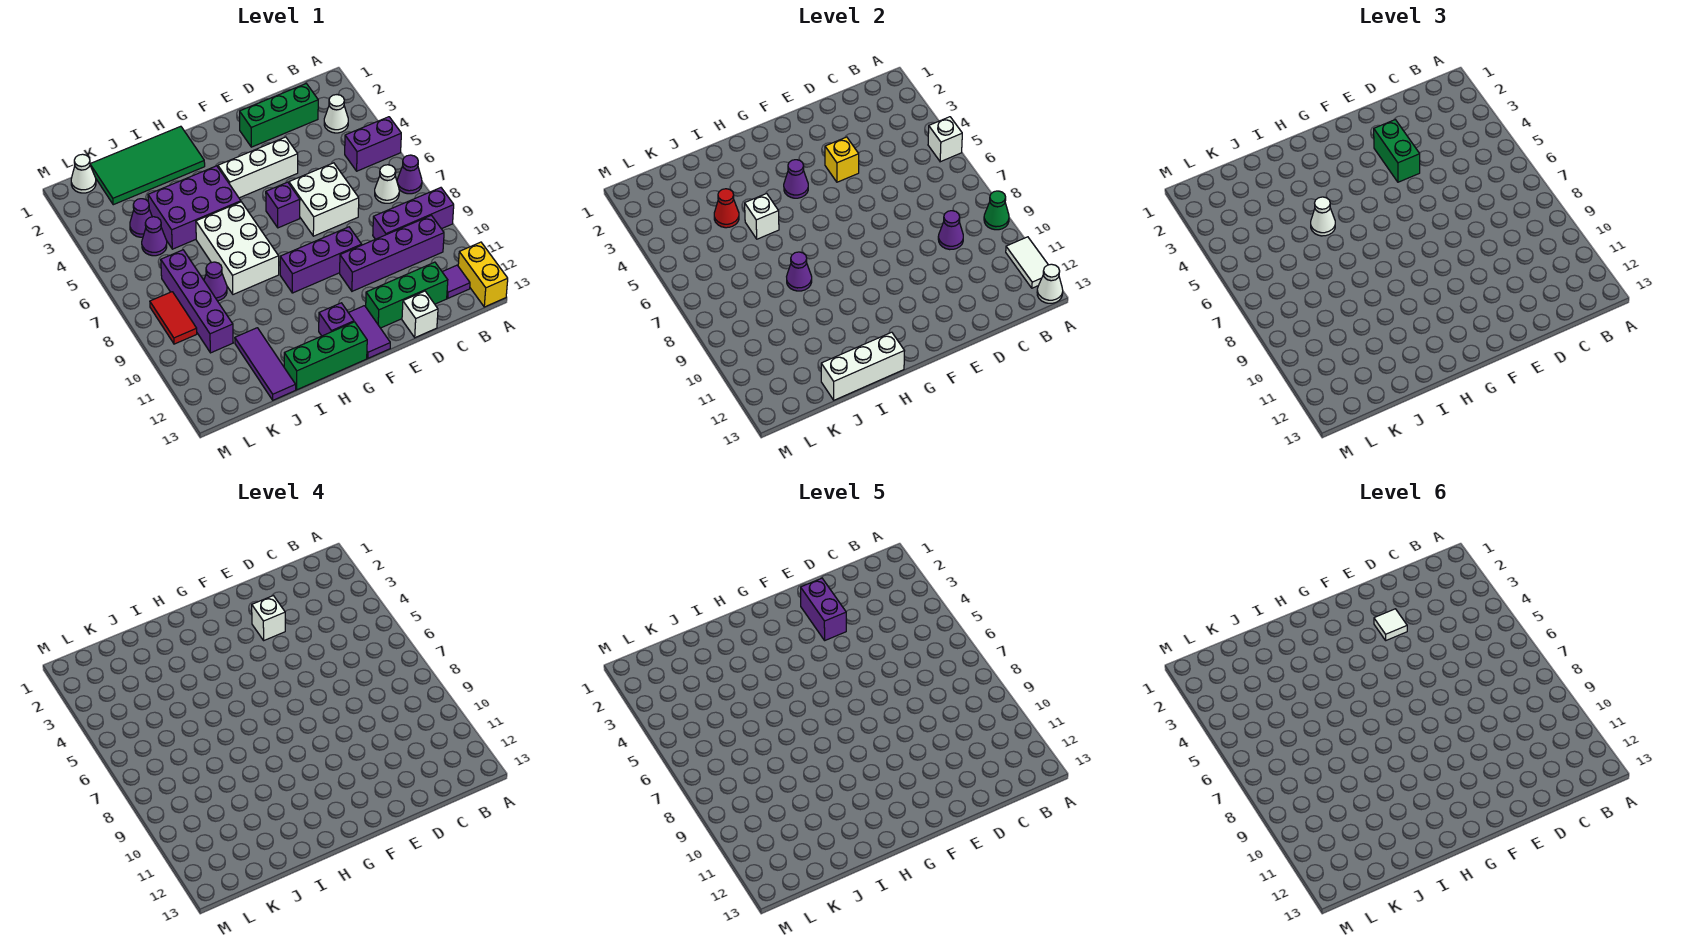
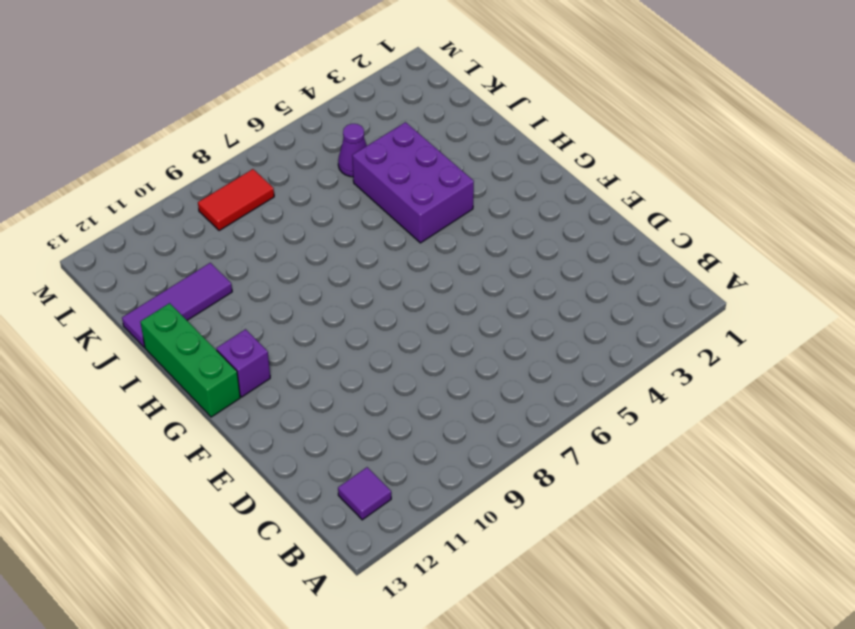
none -> purple brick A5:B5 level 1
none -> purple cone A7 level 1
none -> purple brick A9:C9 level 1
none -> yellow brick A12:A13 level 1

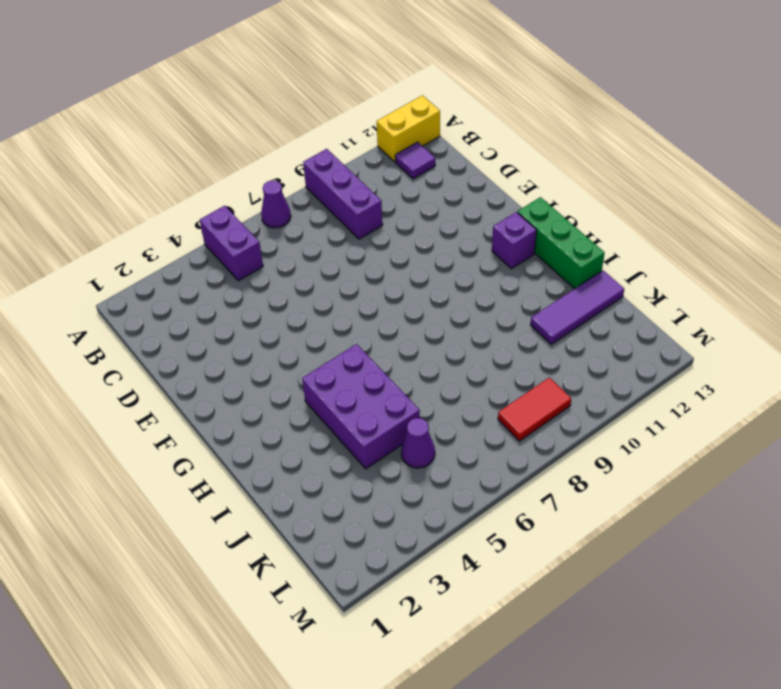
none -> white cone B3 level 1
none -> white cone B7 level 1
none -> purple brick B10:E10 level 1
none -> green brick C2:E2 level 1

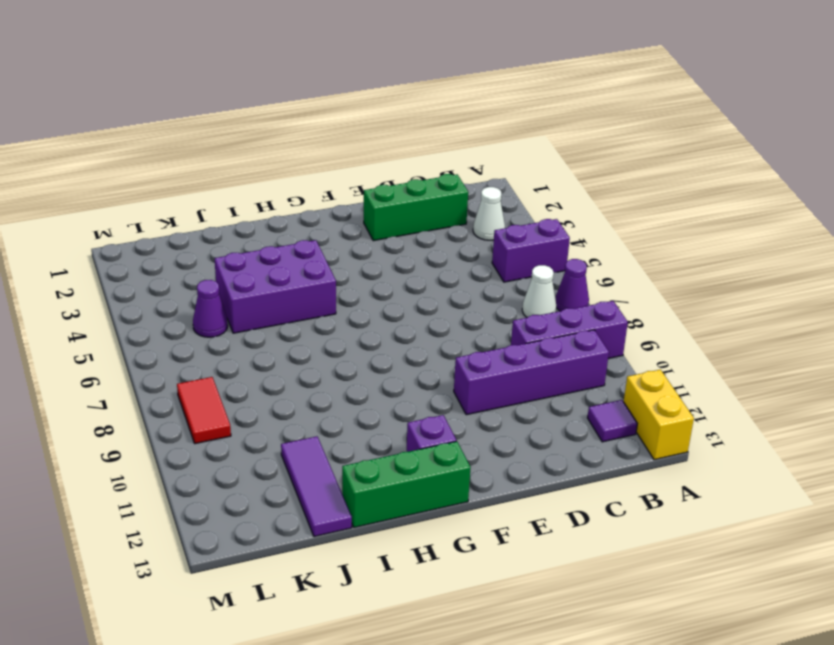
none -> green brick C12:E12 level 1
none -> white brick D6:E7 level 1
none -> white brick D13 level 1
none -> white brick E4:G4 level 1

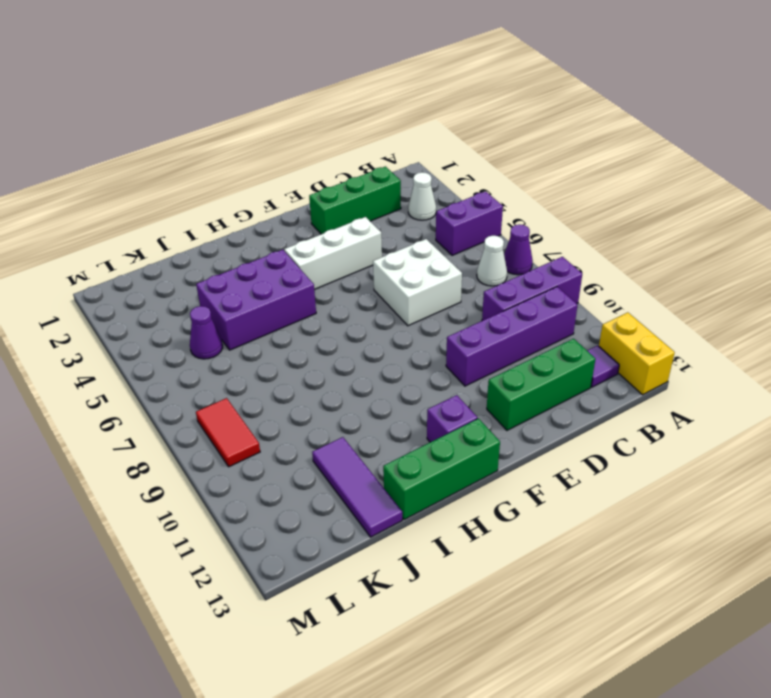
none -> white brick D13 level 1
none -> purple brick E9:G9 level 1
none -> purple brick F6 level 1
none -> purple tile F12:F13 level 1

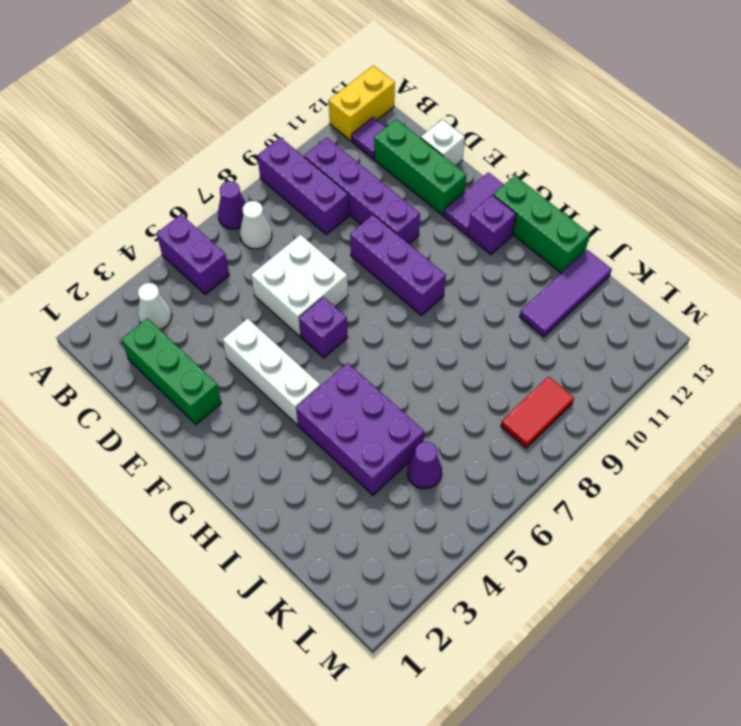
none -> green tile H1:K2 level 1
none -> white brick H6:I8 level 1
none -> purple cone J8 level 1
none -> purple cone K4 level 1

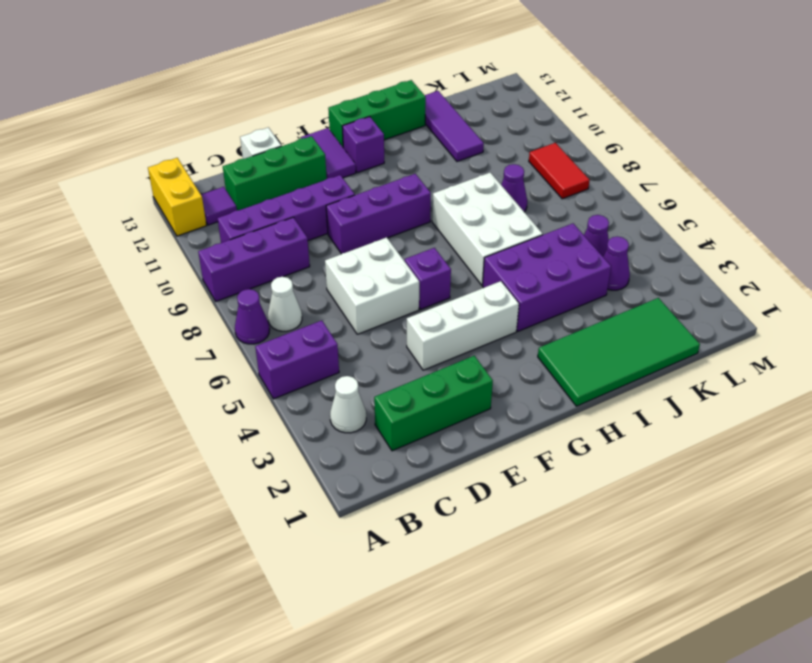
none -> purple brick K7:K10 level 1
none -> white cone L1 level 1
none -> white brick A5 level 2
none -> green cone A9 level 2

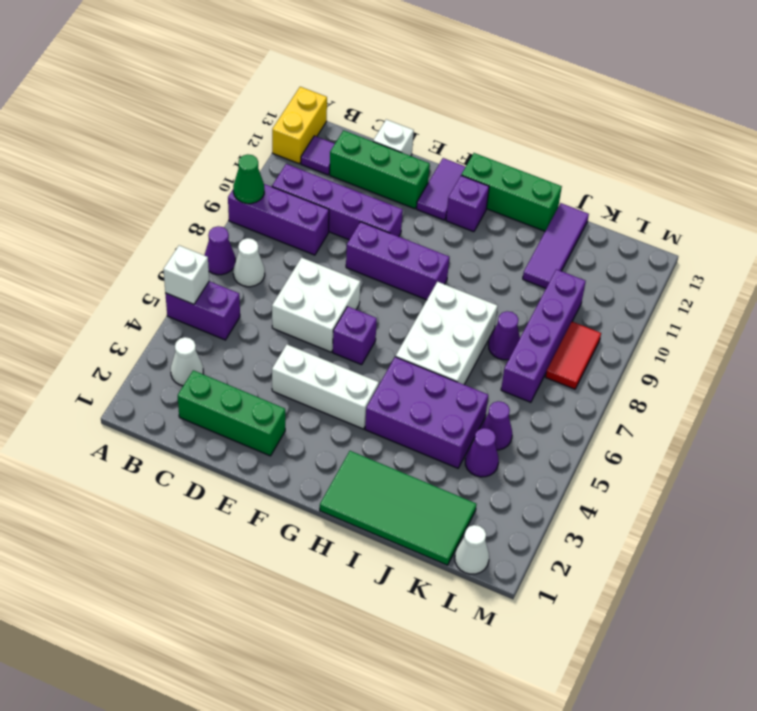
none -> white tile A11:A12 level 2
none -> white cone A13 level 2
none -> purple cone C9 level 2
none -> yellow brick E4 level 2

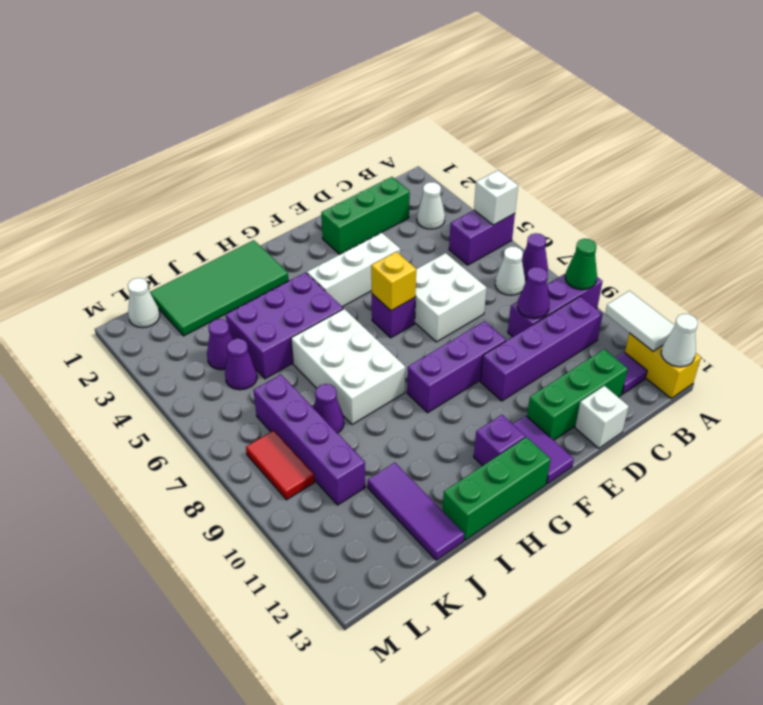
yellow brick F6 level 2 -> yellow brick E4 level 2
none -> purple cone G4 level 2
none -> white brick H13:J13 level 2
none -> white brick I5 level 2
none -> purple cone I8 level 2

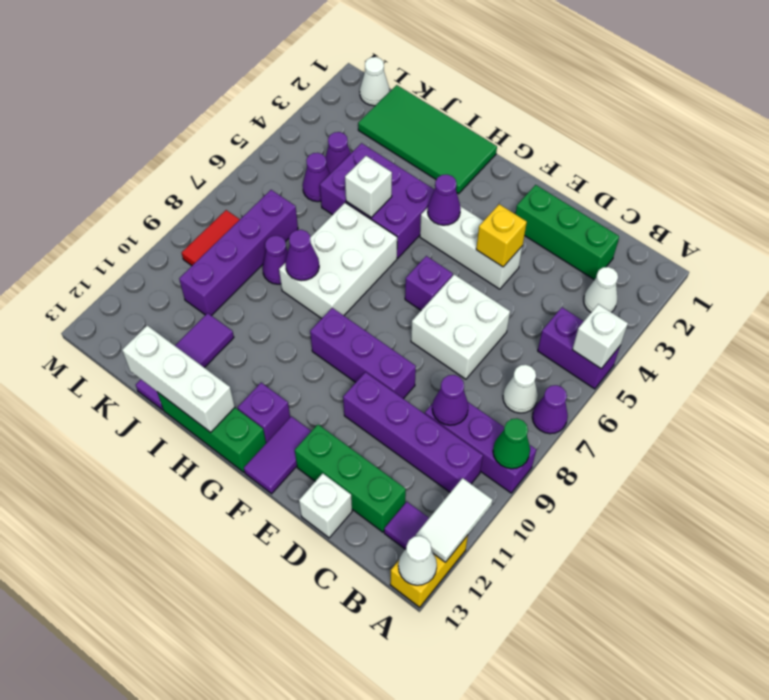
none -> red cone J4 level 2
none -> green brick E3:E4 level 3
none -> white cone I5 level 3
none -> white brick E3 level 4

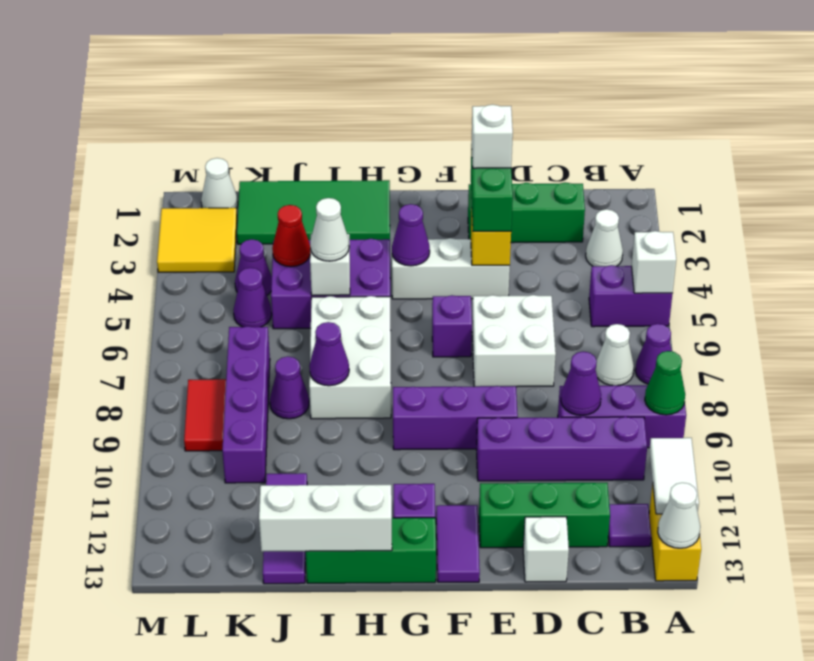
yellow tile L2:M3 level 1 -> none
none -> purple brick E2:E3 level 5
none -> white tile E3 level 6

